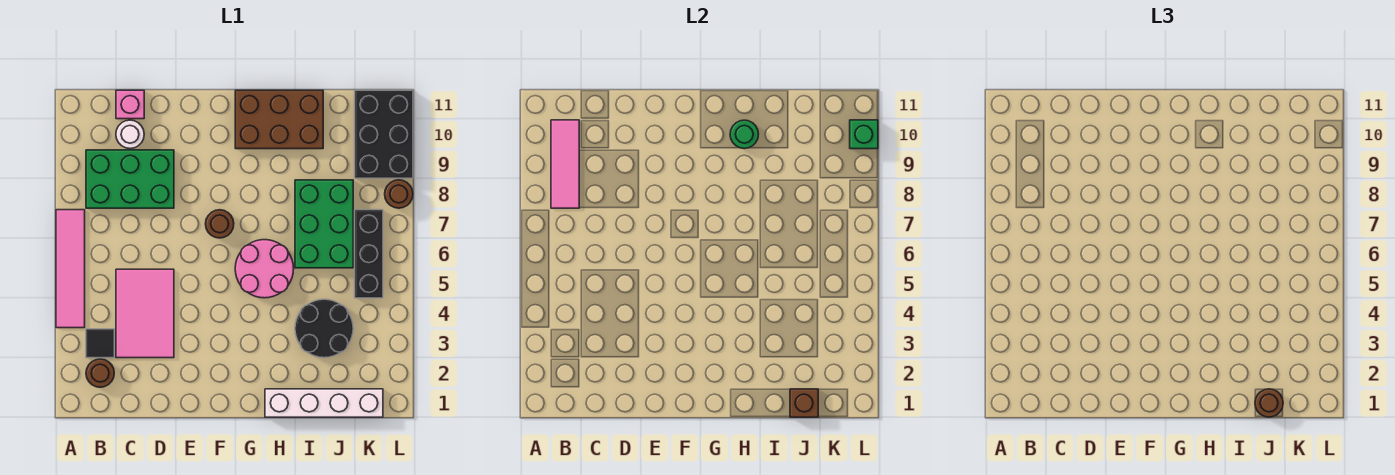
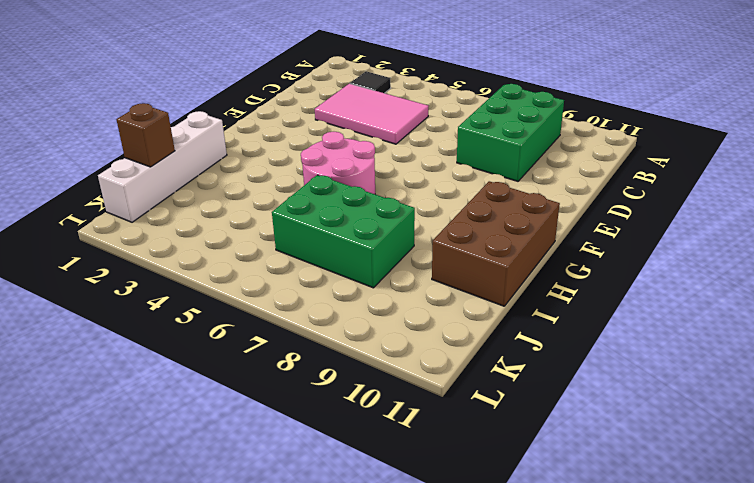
none -> pink tile A4:A7 level 1
none -> brown round brick B2 level 1
none -> white round brick C10 level 1

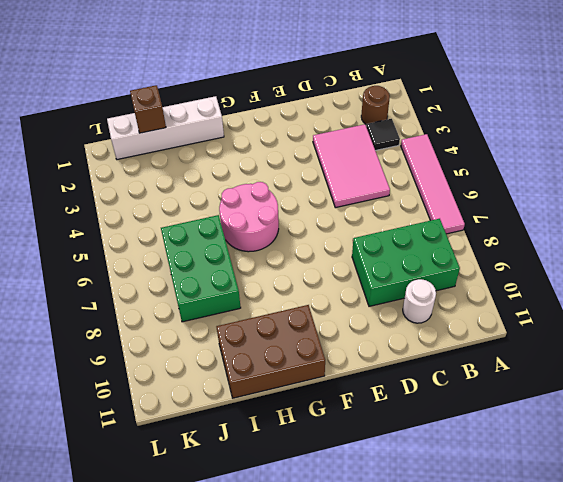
none -> pink brick C11 level 1
none -> brown round brick F7 level 1
none -> black round brick I3:J4 level 1

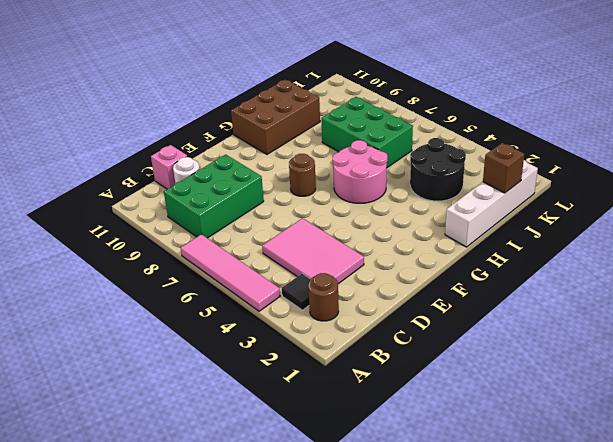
none -> black brick K5:K7 level 1
none -> black brick K9:L11 level 1
none -> brown round brick L8 level 1

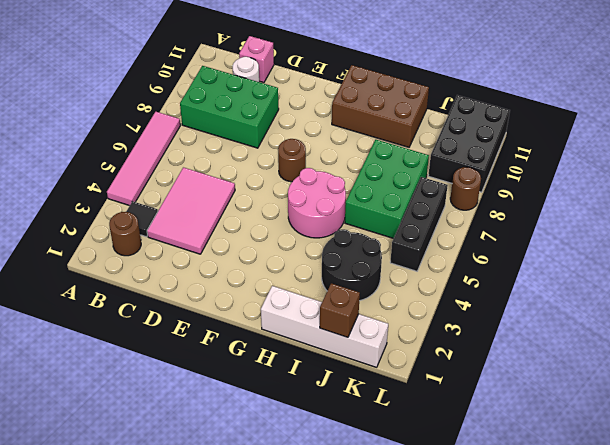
none -> pink tile B8:B10 level 2
none -> green round brick H10 level 2
none -> green brick L10 level 2

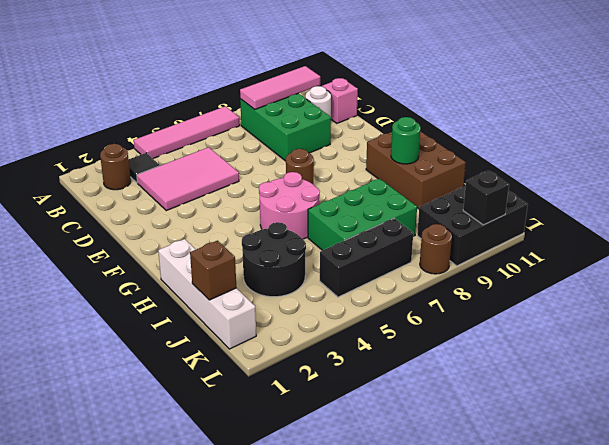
black brick L10 level 2 -> green brick L10 level 2
none -> brown round brick J1 level 3

